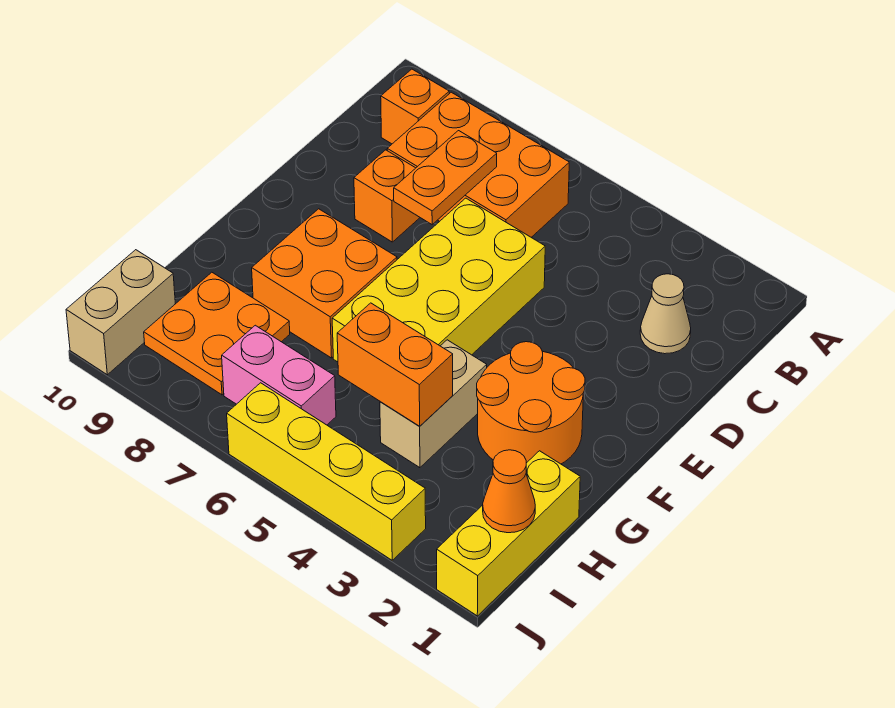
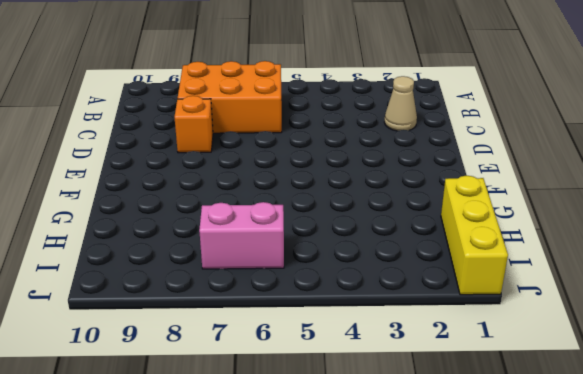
none -> orange brick B9 level 1
none -> yellow brick D5:G6 level 1
none -> orange round brick F2:G3 level 1

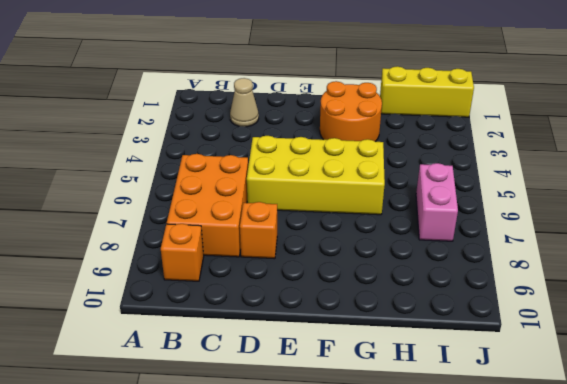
none -> orange brick F7:G8 level 1
none -> tan brick G4:H4 level 1
none -> orange plate H8:I9 level 1

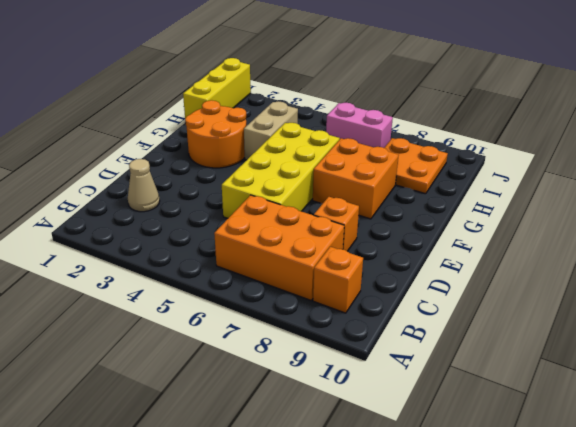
none -> tan brick I10:J10 level 1
none -> yellow brick J3:J6 level 1
none -> orange plate C7:D7 level 2

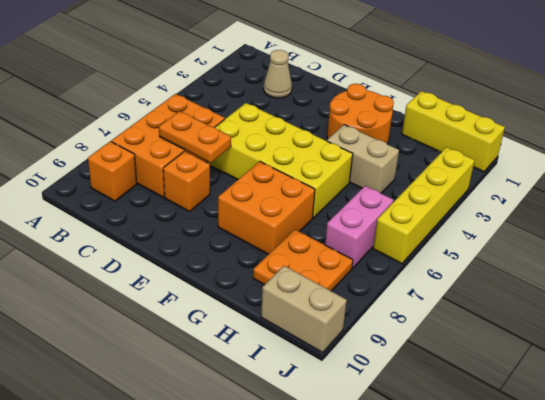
none -> orange brick H4:H5 level 2
none -> orange cone I1 level 2

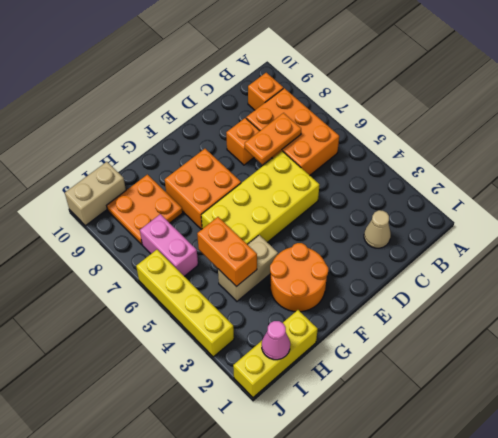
pink cone I1 level 2 -> orange cone I1 level 2

